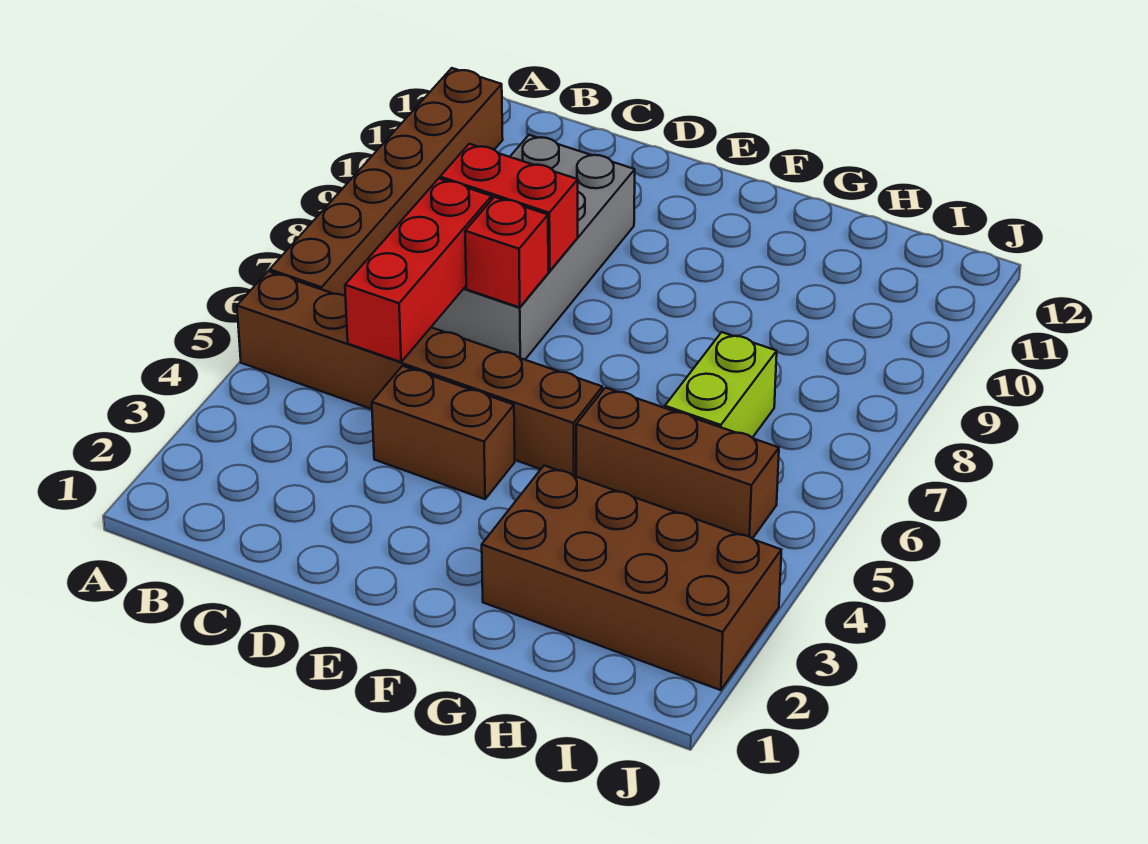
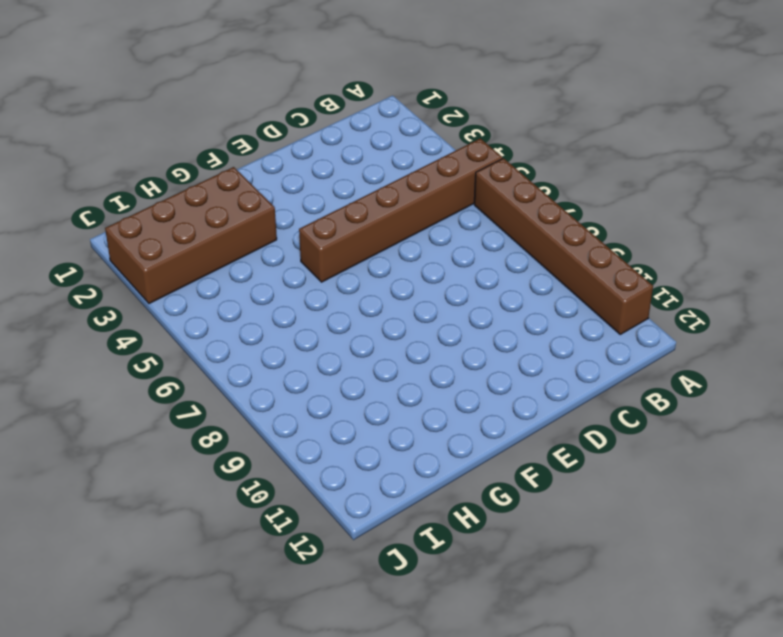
none -> grey brick C7:D10 level 1
none -> brown brick D4:E4 level 1

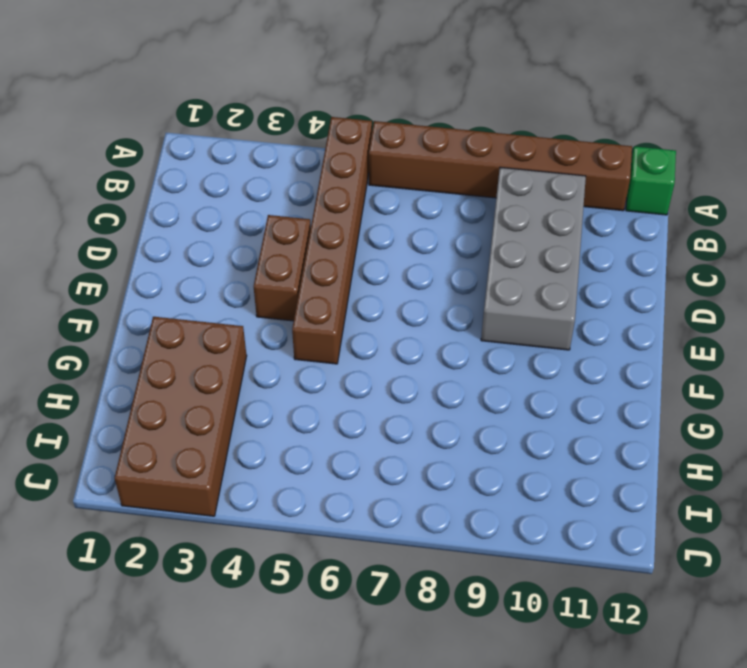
green brick A12 level 1 -> none
grey brick B9:E10 level 1 -> grey brick C7:D10 level 1
none -> brown brick G5:I5 level 1
none -> lime brick H6:H7 level 1

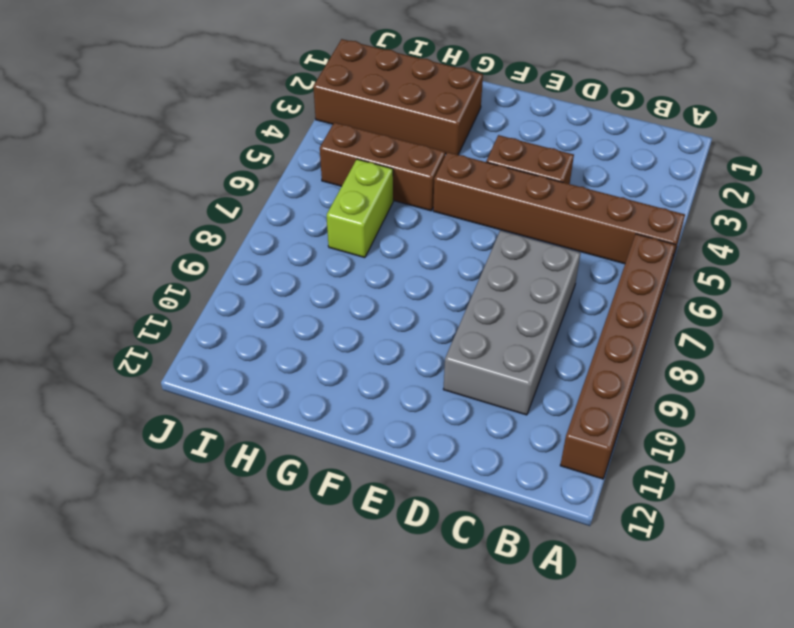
none -> red brick C5:C7 level 2
none -> red brick C8:D8 level 2

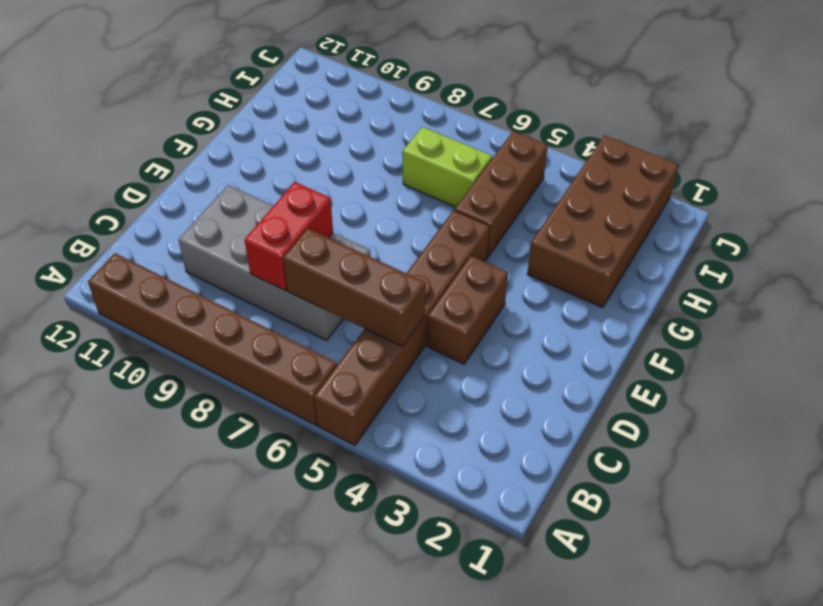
brown brick C5:C7 level 2 -> red brick C5:C7 level 2
none -> red brick D7 level 2

